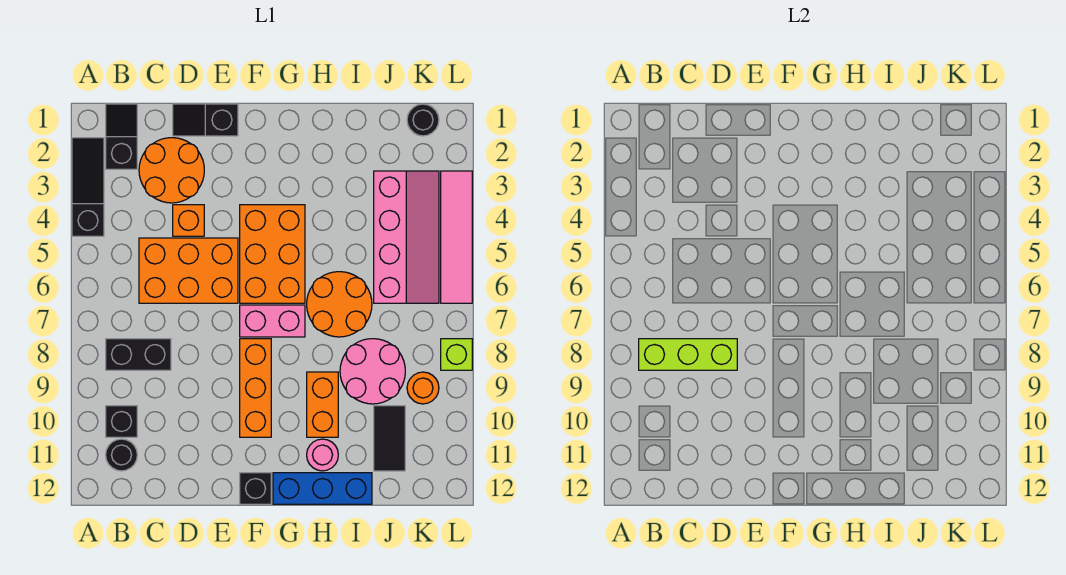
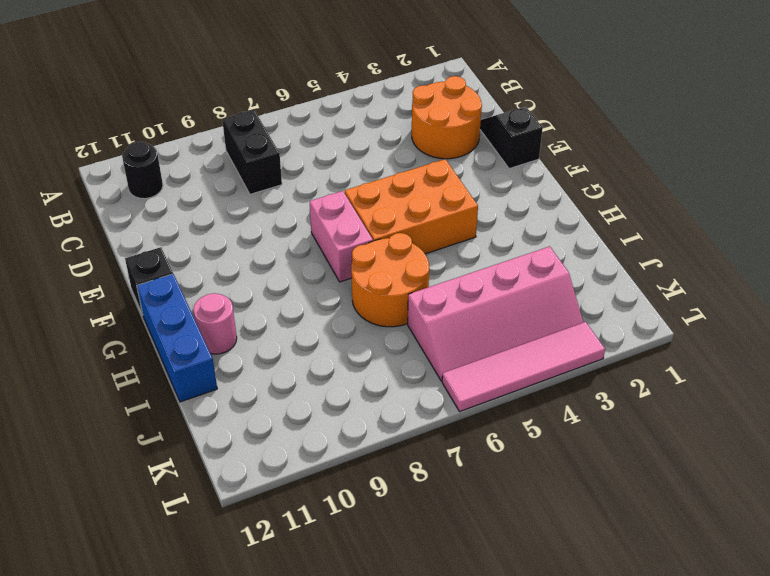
none -> black slope A2:A4 level 1 top 4
none -> black slope B1:B2 level 1 top 2
none -> black brick B10 level 1

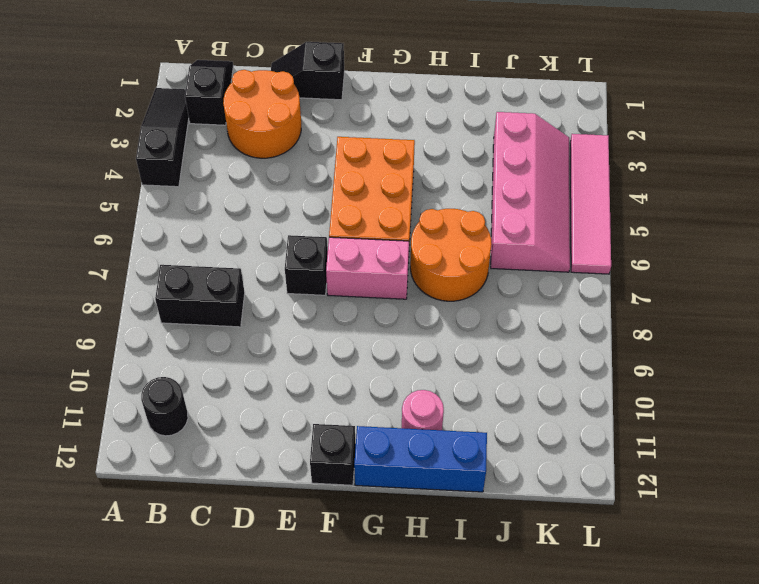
black brick E7 level 1 -> black brick B10 level 1
none -> orange brick C5:E6 level 1
none -> orange brick D4 level 1
none -> orange brick F8:F10 level 1

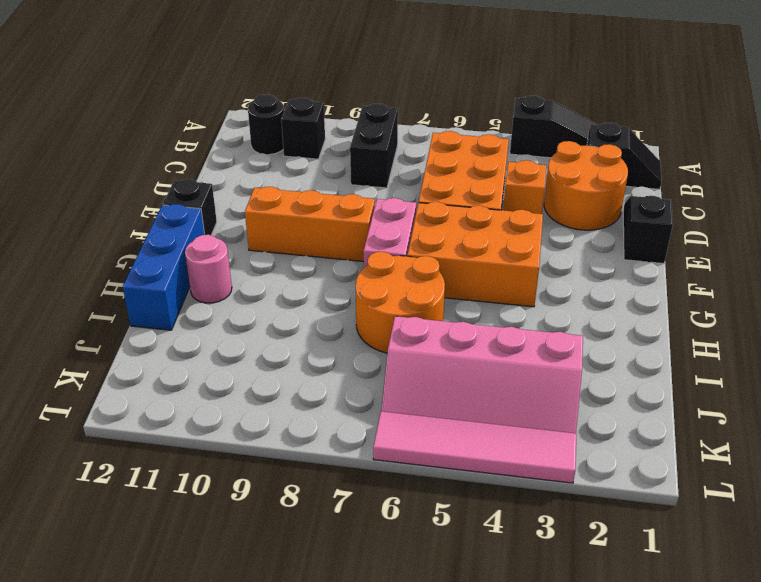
none -> orange brick H9:H10 level 1
none -> pink round brick I8:J9 level 1
none -> black tile J10:J11 level 1

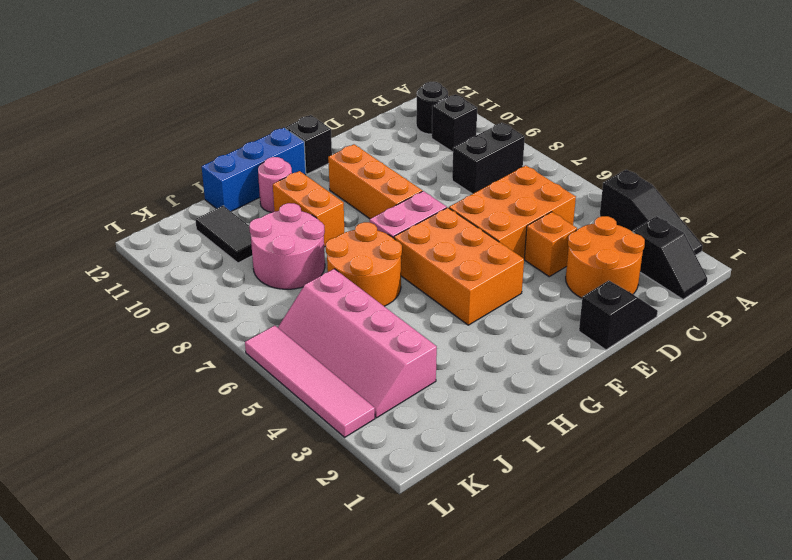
none -> black round brick K1 level 1
none -> orange round brick K9 level 1
none -> lime brick L8 level 1

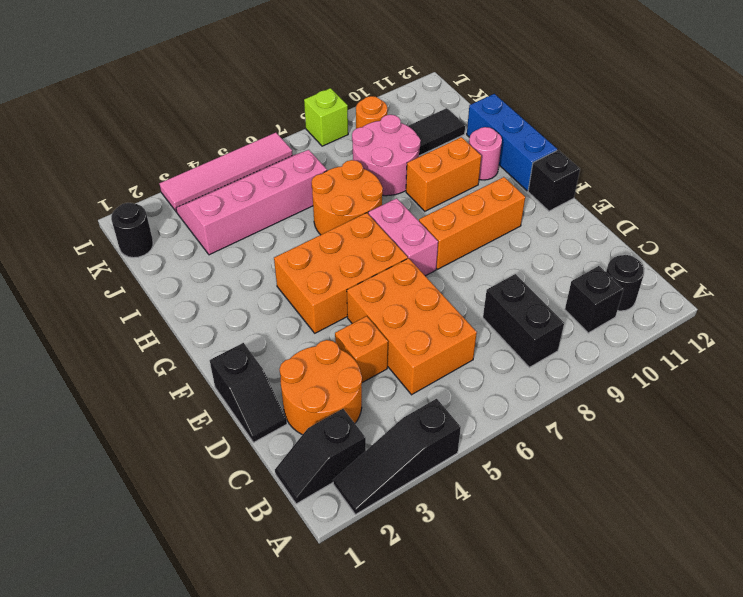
none -> lime brick B8:D8 level 2

